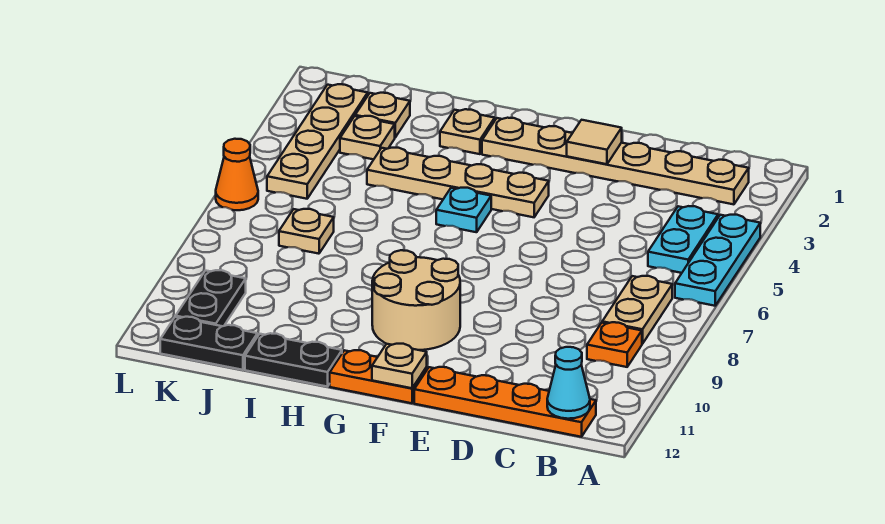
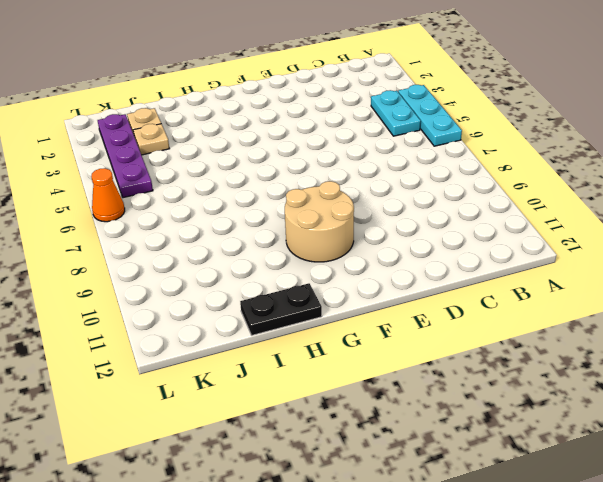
purple plate K2:K5 level 1 -> tan plate K2:K5 level 1
none -> tan plate B2:G2 level 1
none -> tan plate B7:B8 level 1
none -> orange plate B9 level 1

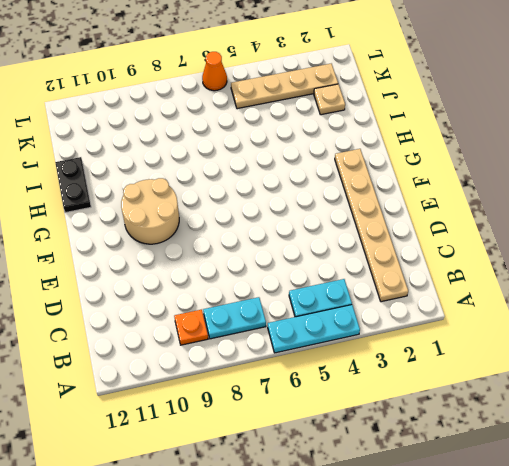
cyan plate B7:B8 level 1 -> tan plate B7:B8 level 1
none -> orange plate B12:E12 level 1
none -> tan plate F4:I4 level 1
none -> orange plate F12:G12 level 1

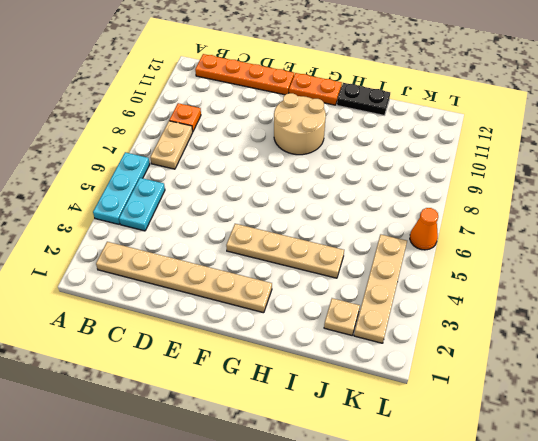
none -> cyan plate G5 level 1
none -> tan plate H2 level 1
none -> tan plate J3 level 1

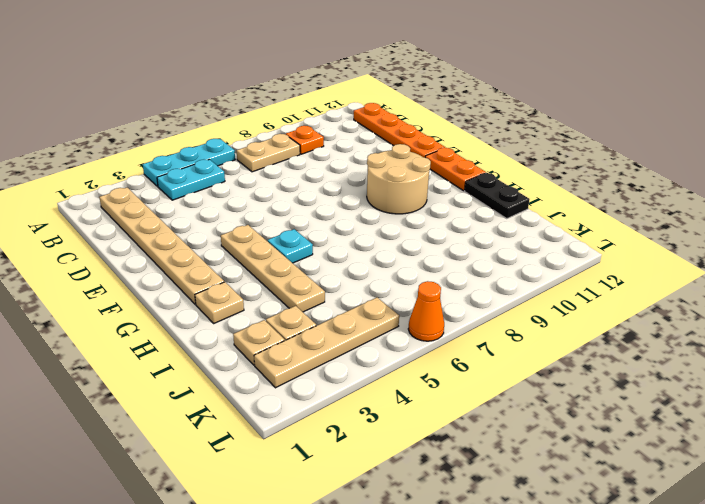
none -> tan plate J7 level 1
none -> black plate J12:K12 level 1
none -> black plate K10:K11 level 1

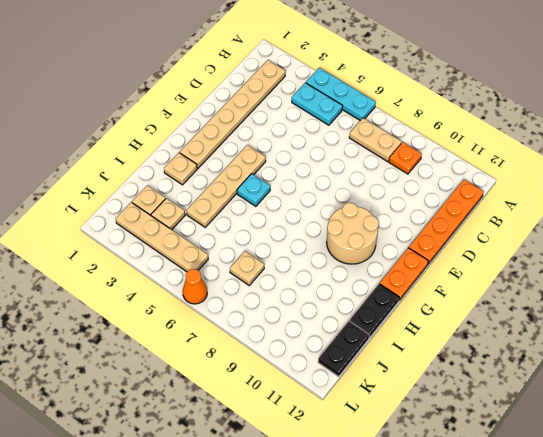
none -> black plate K10:K11 level 1
none -> cyan cone B12 level 2
none -> tan tile E2 level 2

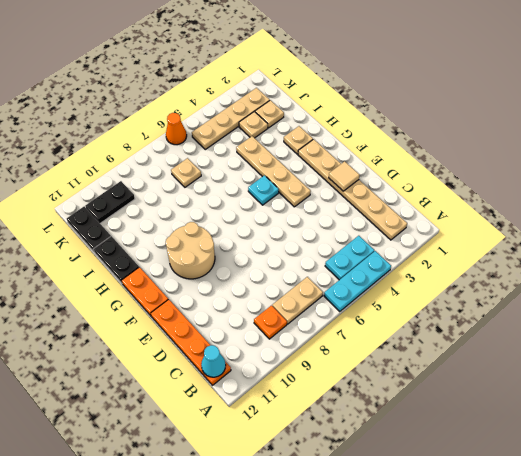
none -> tan plate F12 level 2

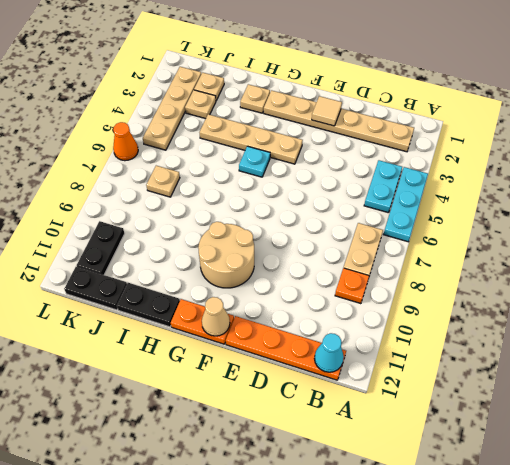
tan cone F12 level 2 -> tan plate F12 level 2

